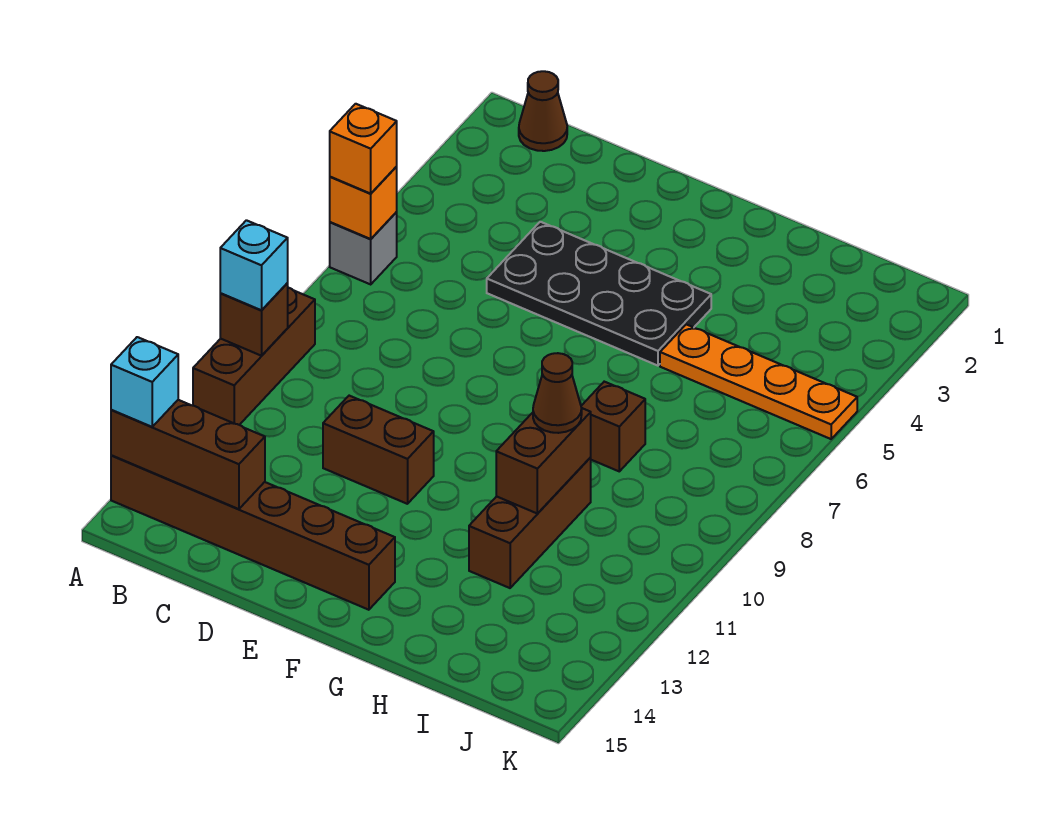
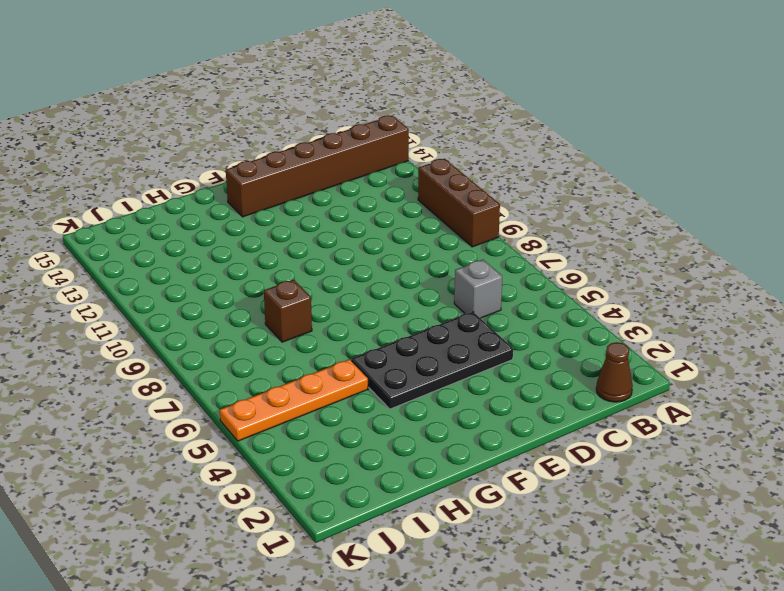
grey brick C6 level 1 -> grey brick A6 level 1
none -> brown brick D11:E11 level 1
none -> brown brick H10:H12 level 1
none -> orange brick A6 level 2

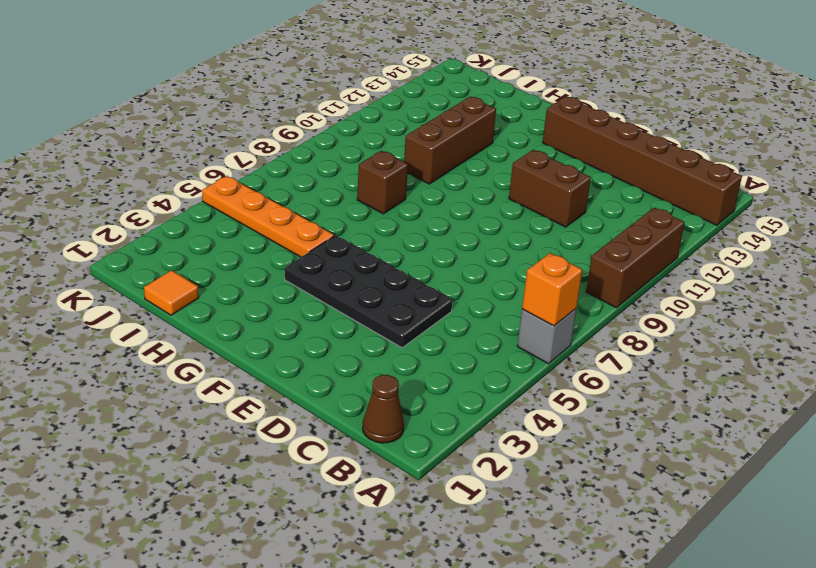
orange tile I1 level 1 -> none
none -> brown brick A10 level 2
none -> brown brick A14:C14 level 2
none -> brown brick H10:H11 level 2

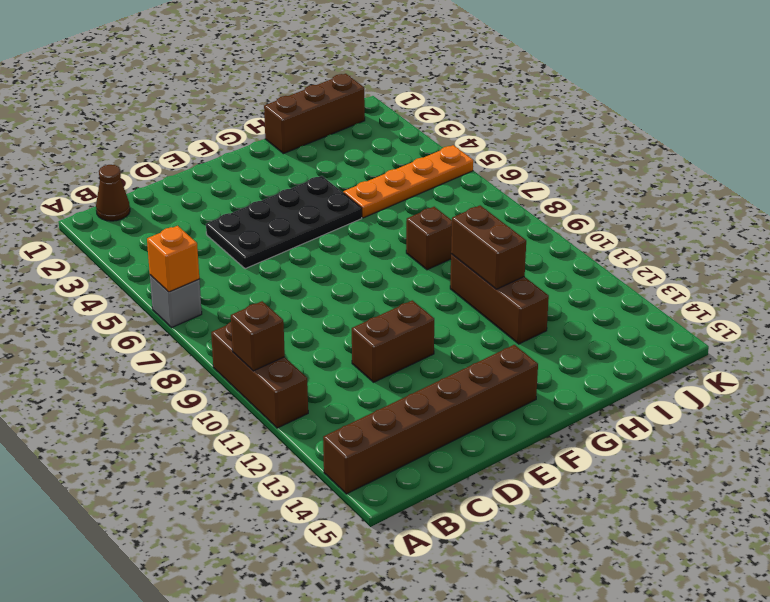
brown brick H1:J1 level 1 -> brown brick A14:C14 level 2
none -> orange brick A6 level 3
none -> cyan brick A10 level 3
none -> cyan brick A14 level 3

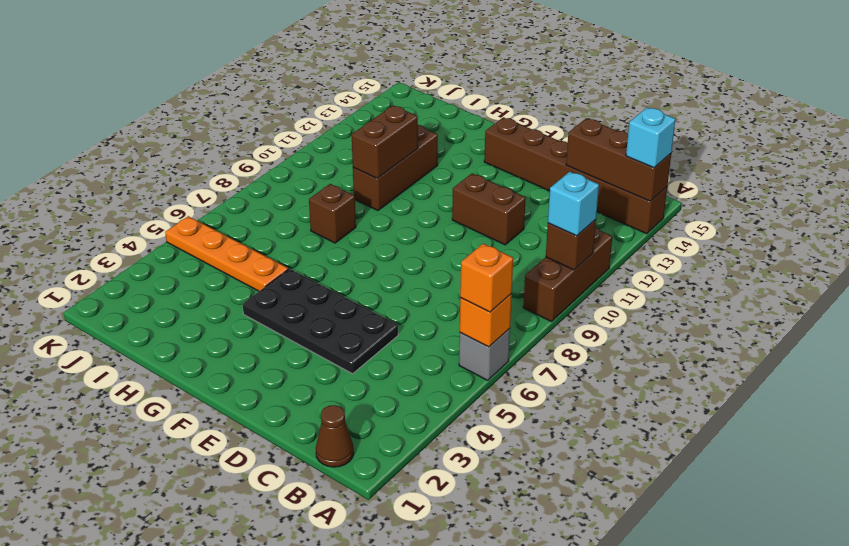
none -> brown cone H10 level 3

